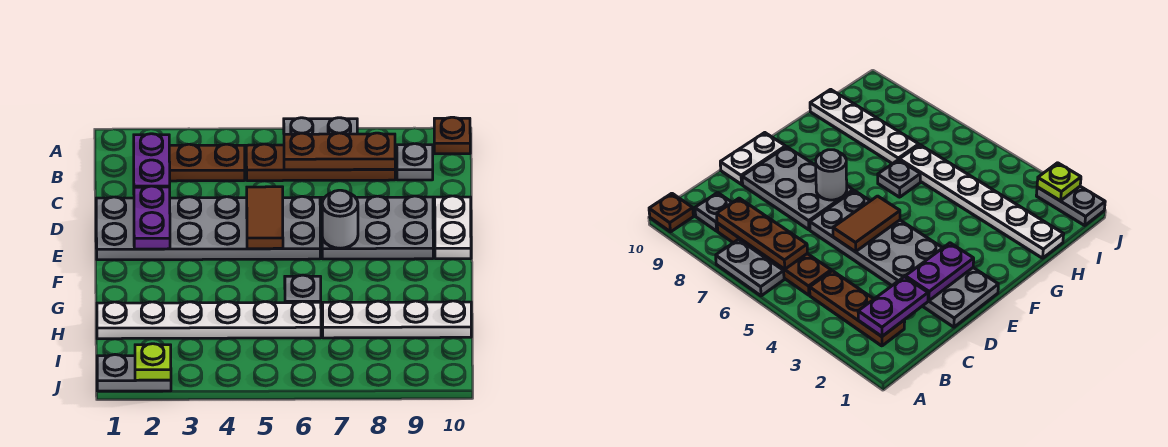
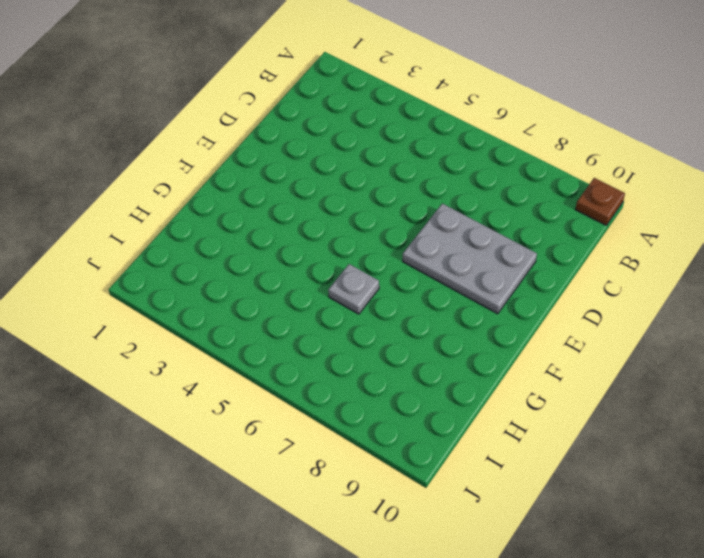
none -> grey plate A6:A7 level 1
none -> brown plate B2:B4 level 1
none -> brown plate B5:B8 level 1

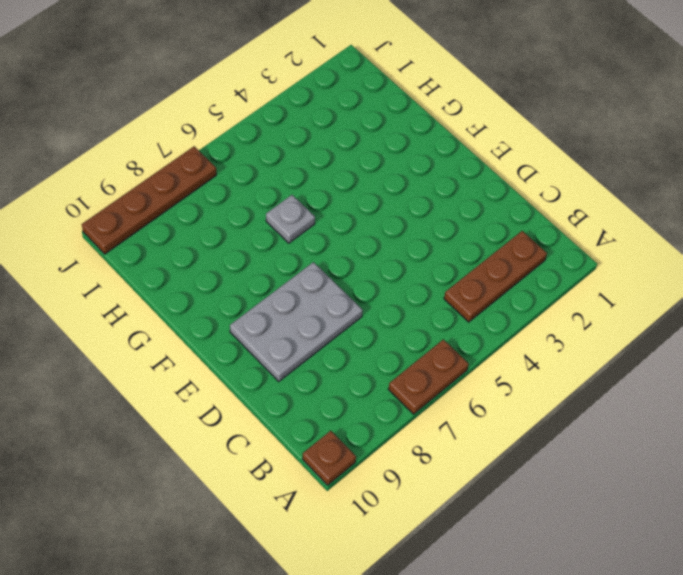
brown plate A6:A7 level 1 -> grey plate A6:A7 level 1
brown plate J7:J10 level 1 -> brown plate B5:B8 level 1
none -> grey plate B9 level 1
none -> grey plate D1:E6 level 1
none -> white plate D10:E10 level 1

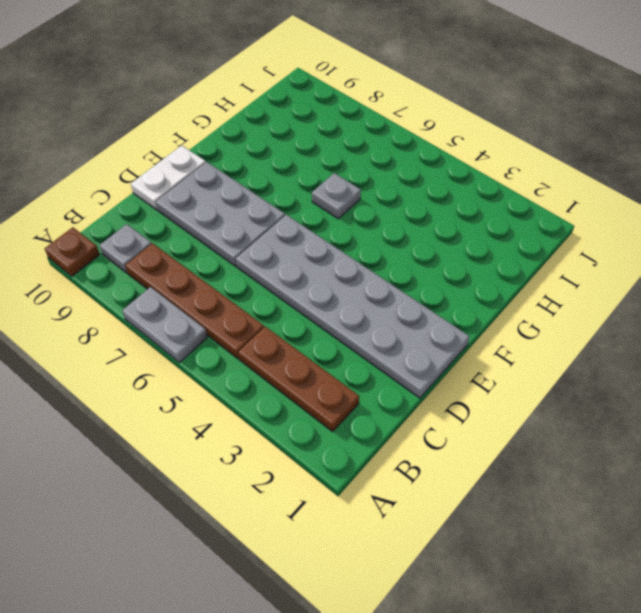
none -> white plate H1:H6 level 1
none -> white plate H7:H10 level 1
none -> grey plate J1:J2 level 1

